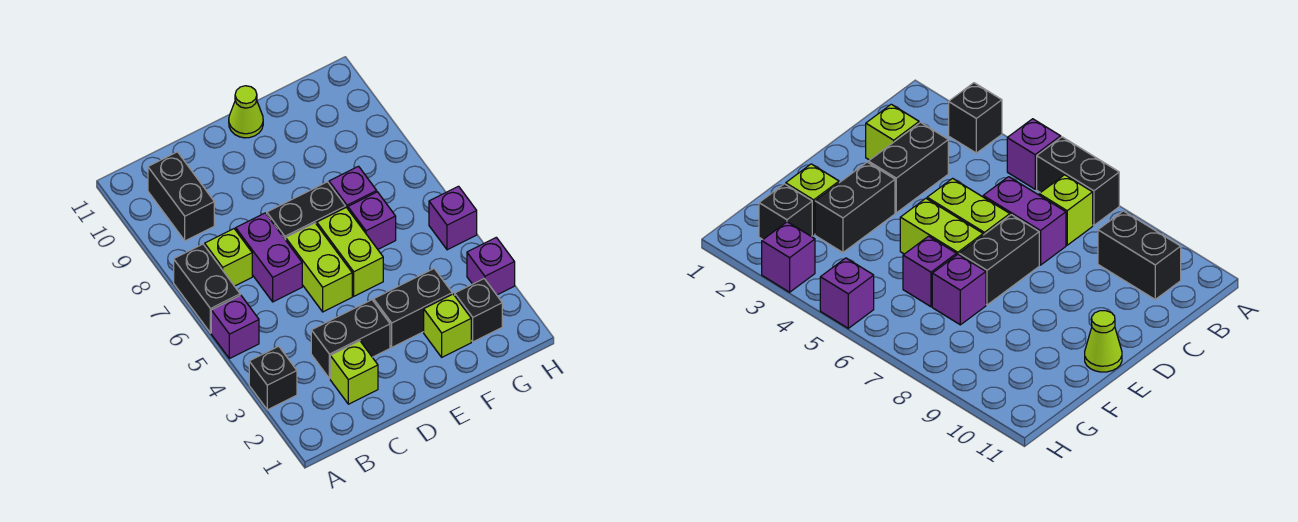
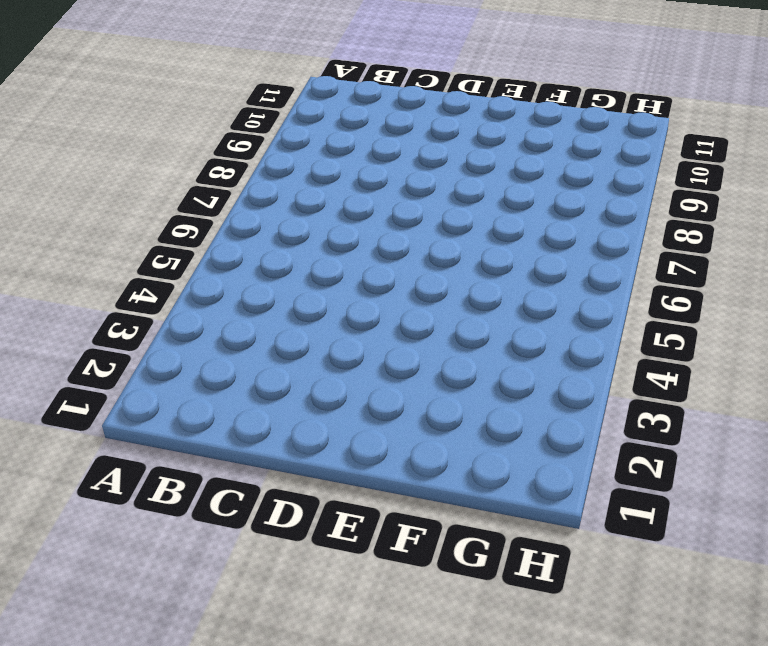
none -> black brick A3 level 1
none -> purple brick A5 level 1
none -> black brick A6:A7 level 1

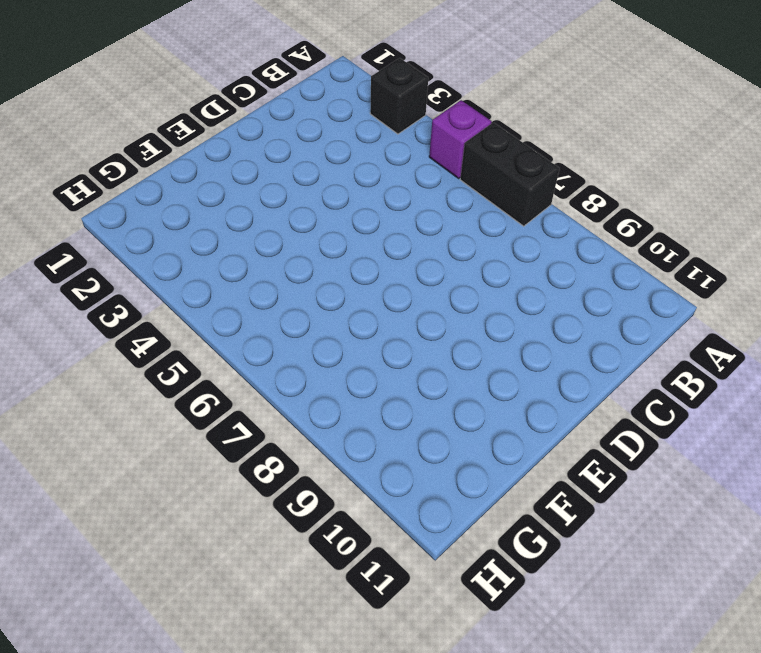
none -> lime brick B7 level 1
none -> black brick B9:B10 level 1
none -> lime brick C2 level 1

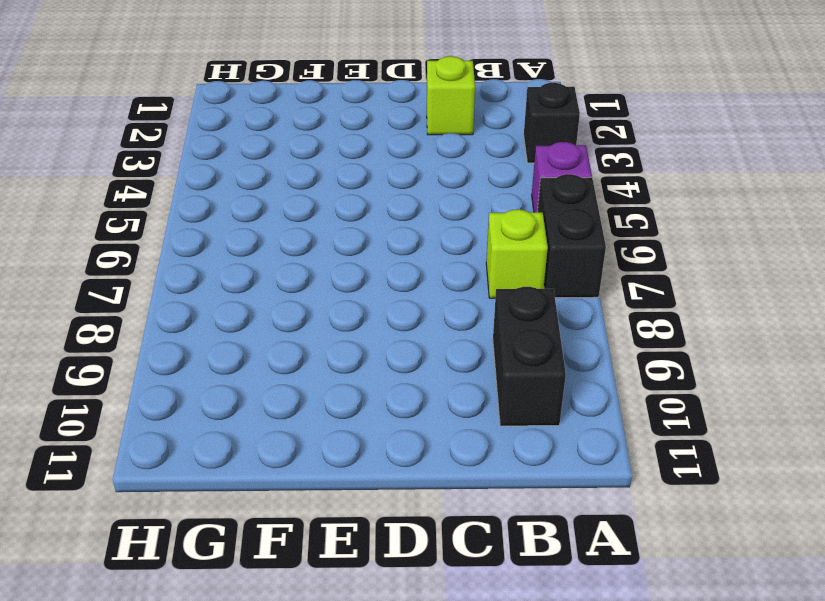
none -> black brick C3:D3 level 1
none -> purple brick C6:C7 level 1
none -> lime brick D5:D6 level 1

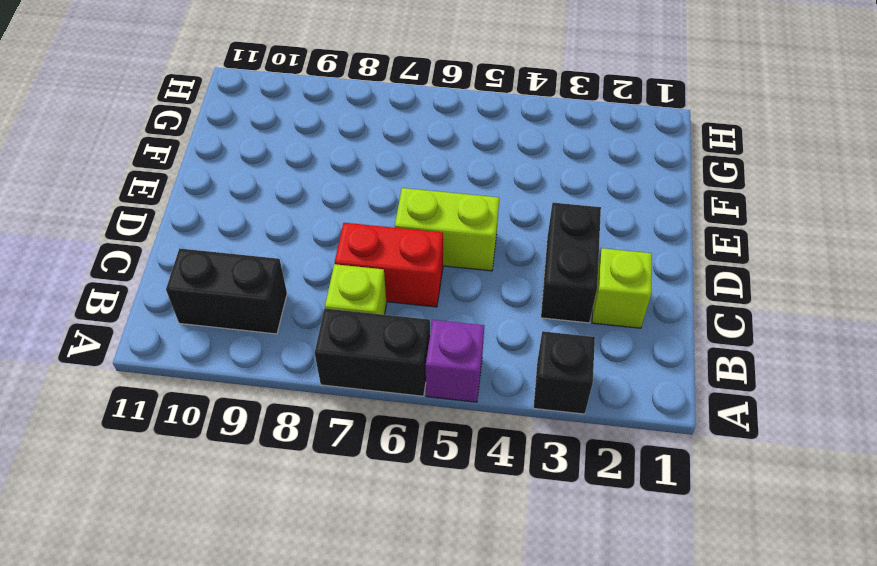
red brick C6:C7 level 1 -> purple brick C6:C7 level 1
none -> black brick D7:E7 level 1
none -> black brick E3:F3 level 1
none -> lime brick E5:E6 level 1

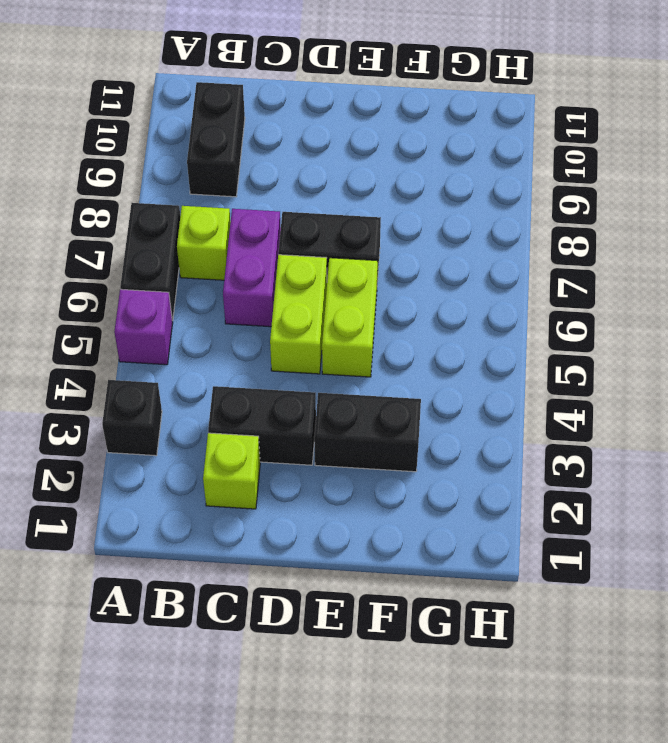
none -> lime cone E11 level 1
none -> lime brick F2 level 1
none -> purple brick F6 level 1

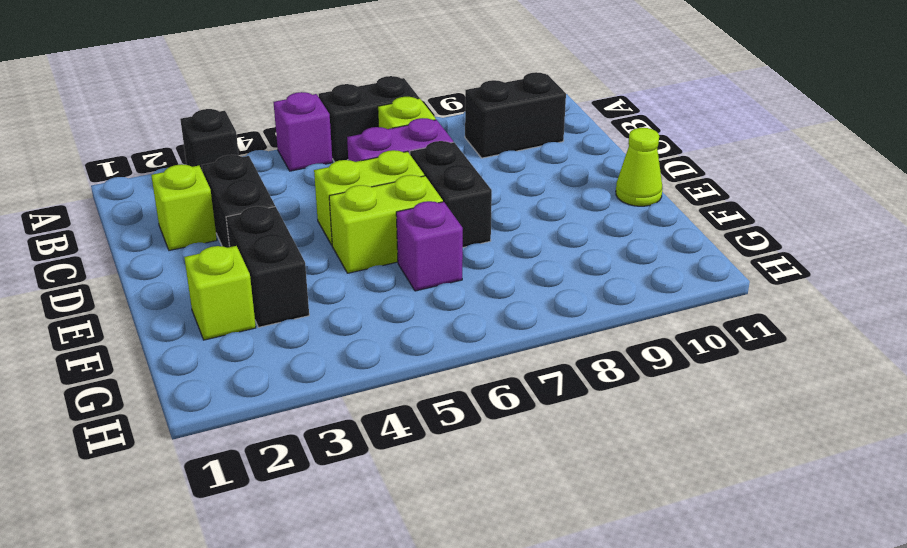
none -> purple brick F7 level 1
none -> black brick G2 level 1
none -> purple brick H3 level 1

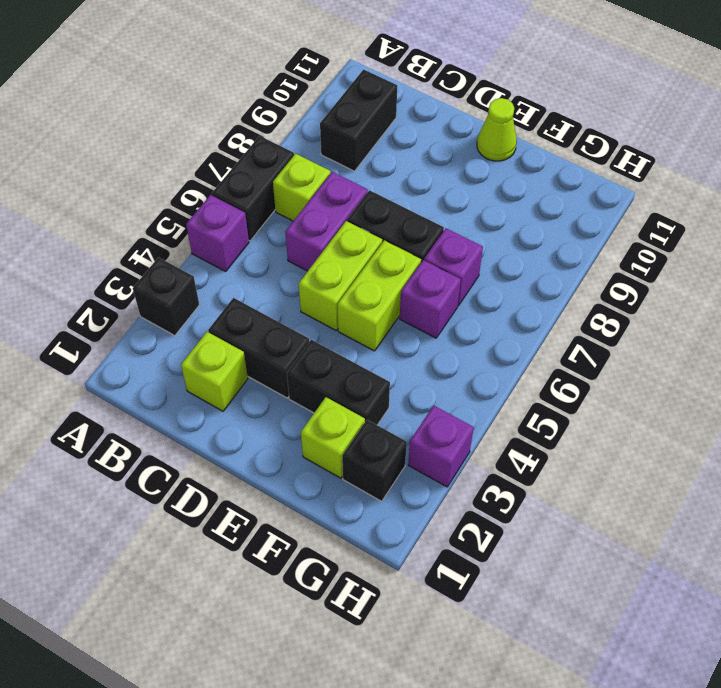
none -> purple brick H5 level 1

